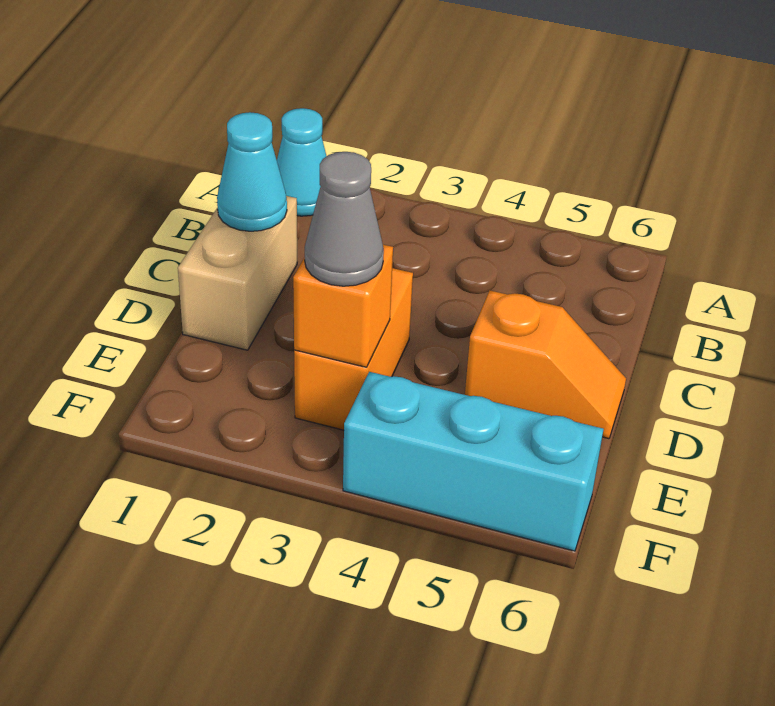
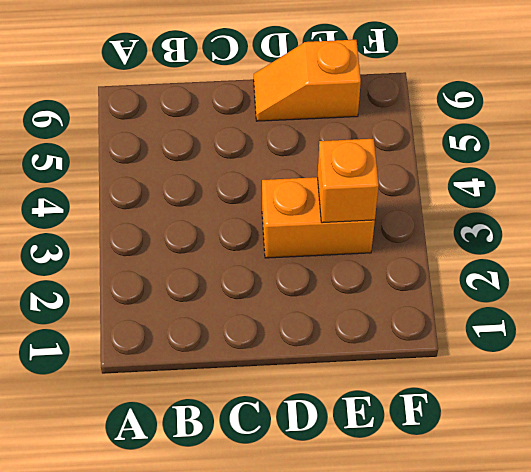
orange slope D6:E6 level 1 top E -> orange slope D5:D6 level 1 top 5
none -> cyan cone A1 level 1
none -> tan brick C1:D1 level 1

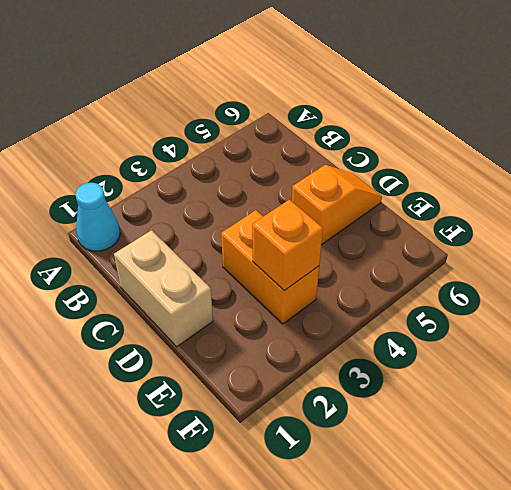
none -> cyan brick F4:F6 level 1
none -> cyan cone C1 level 2

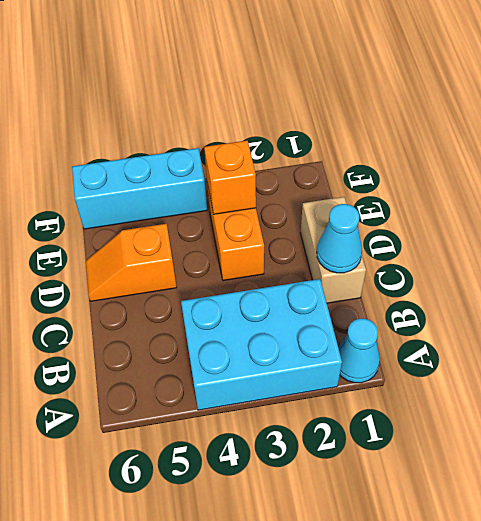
cyan brick A2:B4 level 1 -> none
none -> grey cone E3 level 3

